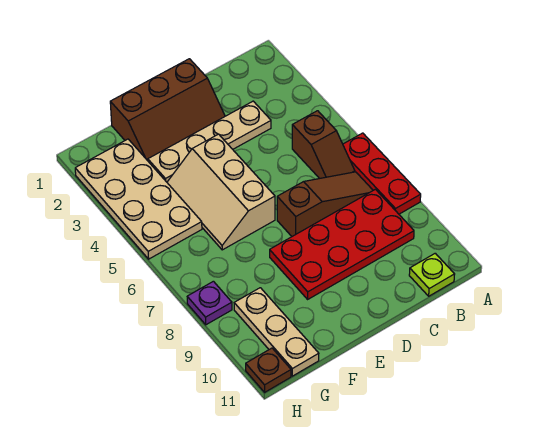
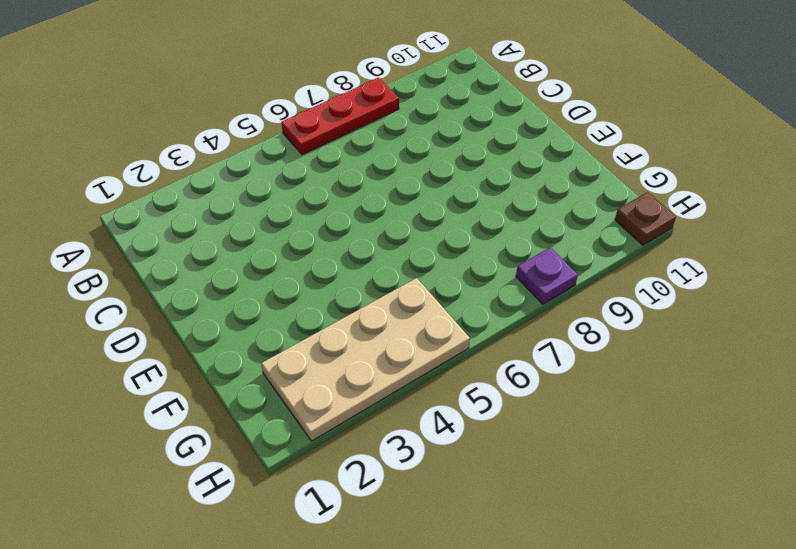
none -> brown slope B5:B6 level 1 top 5
none -> brown slope B7:D7 level 1 top D
none -> red plate B8:E9 level 1

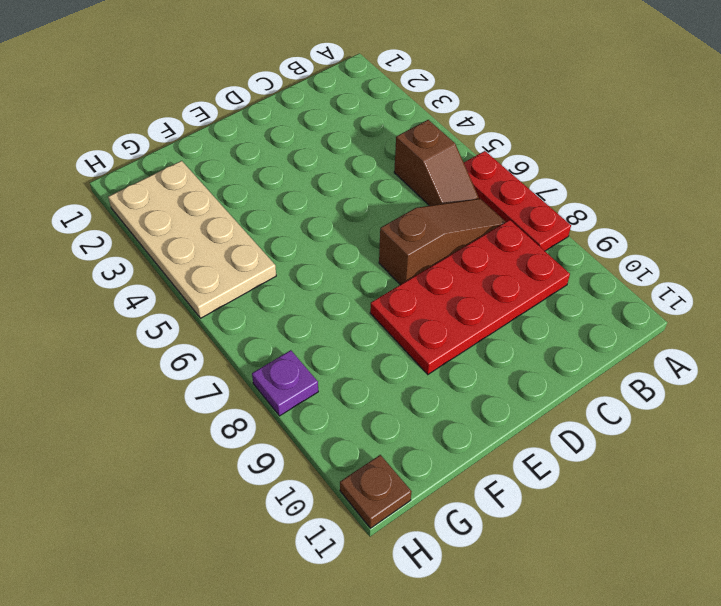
none -> lime plate B11 level 1
none -> tan plate C3:F3 level 1
none -> brown slope D1:F2 level 1 top 1

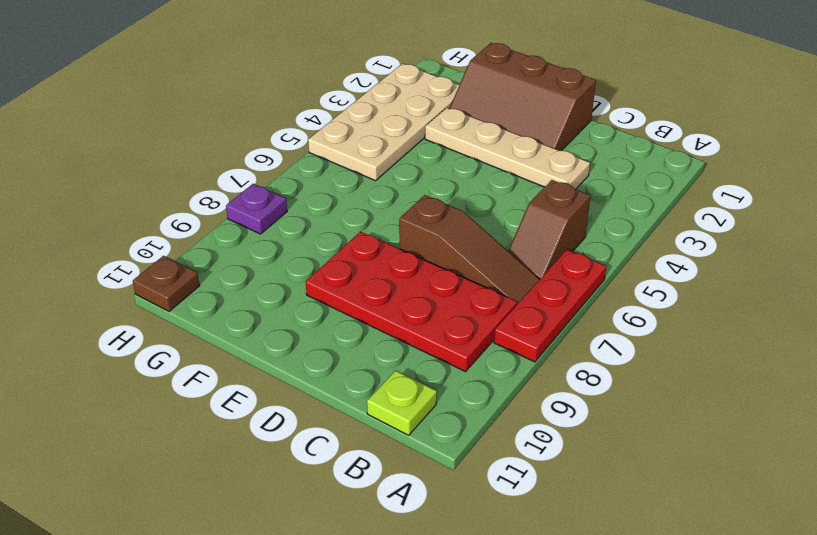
none -> tan slope E4:F6 level 1 top E
none -> tan plate G9:G11 level 1

